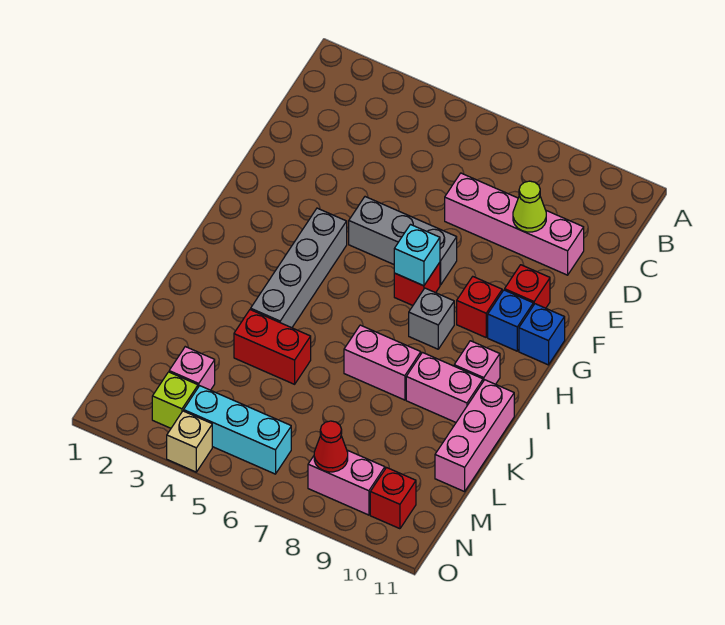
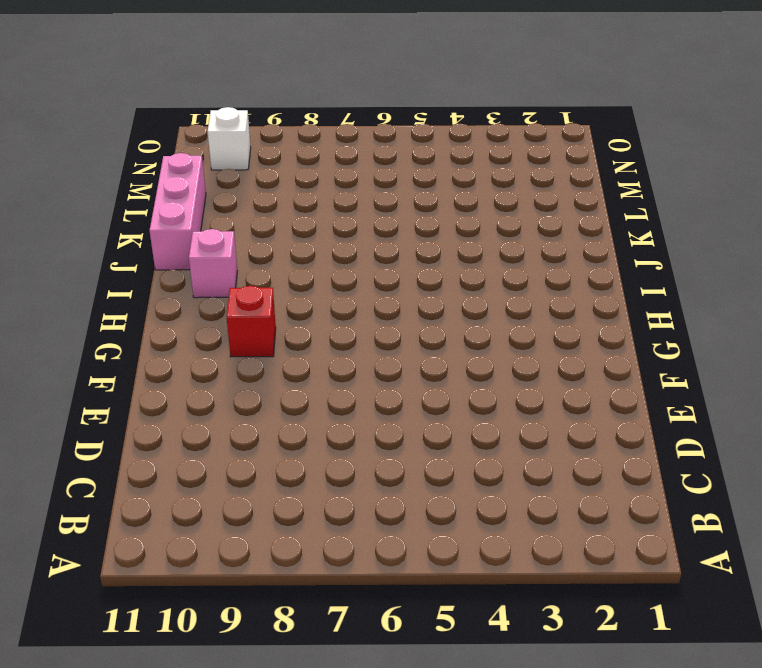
white brick N10 level 1 -> red brick N10 level 1
none -> pink brick D7:D10 level 1
none -> grey brick F5:F7 level 1
none -> red brick F10 level 1

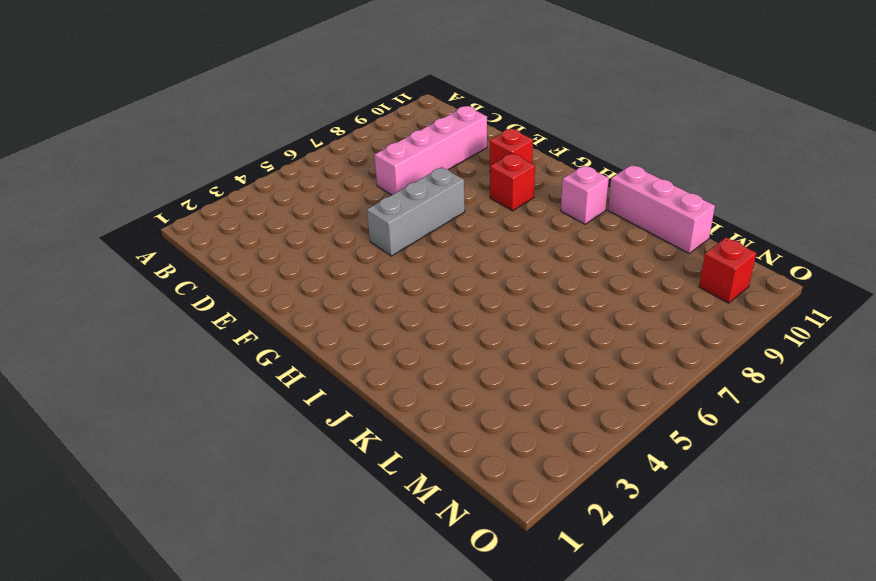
none -> grey brick G4:J4 level 1
none -> red brick G7 level 1
none -> blue brick G10 level 1

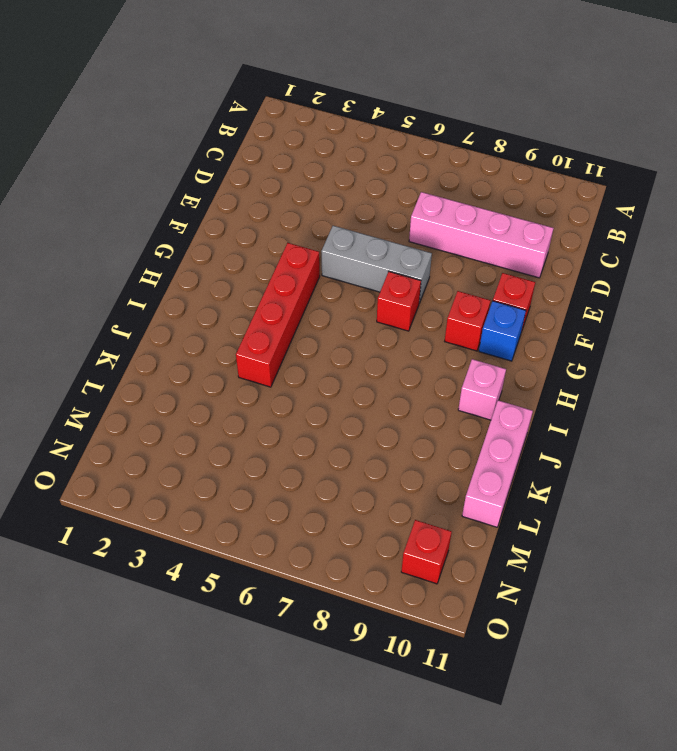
red brick G4:J4 level 1 -> grey brick G4:J4 level 1
none -> blue brick G11 level 1
none -> grey brick H8 level 1
none -> pink brick J7:J8 level 1

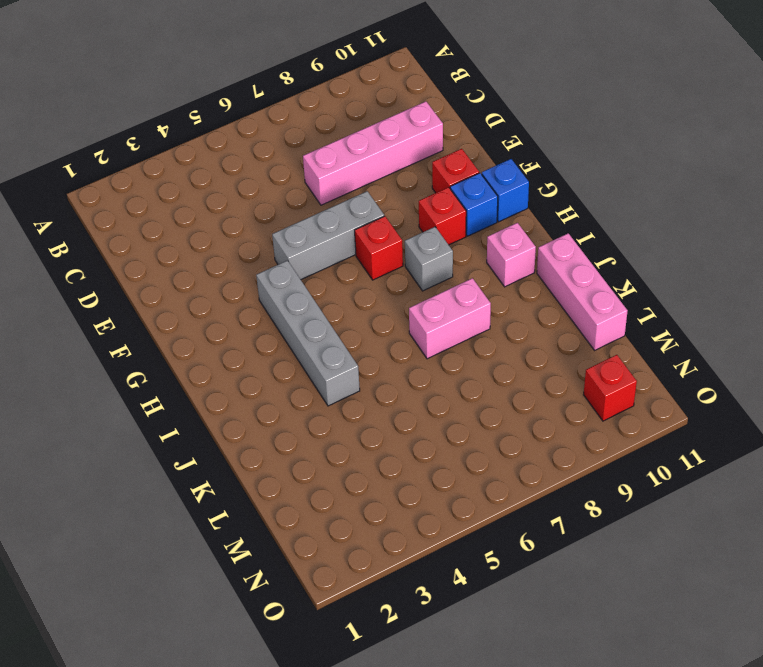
none -> pink brick J9:J10 level 1
none -> red brick K4:K5 level 1
none -> pink brick M3 level 1

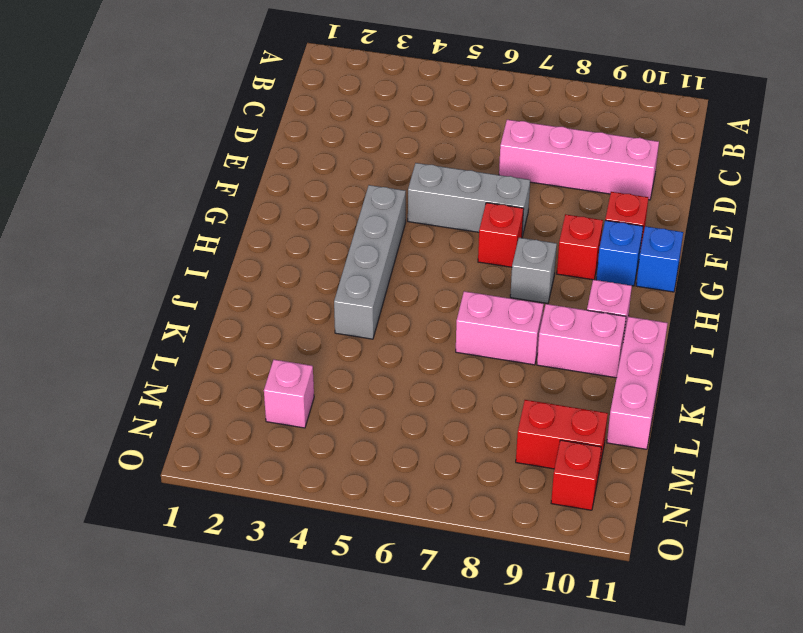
red brick M9:M10 level 1 -> red brick K4:K5 level 1
none -> lime brick N3 level 1
none -> cyan brick N4:N6 level 1
none -> pink brick N8:N9 level 1

